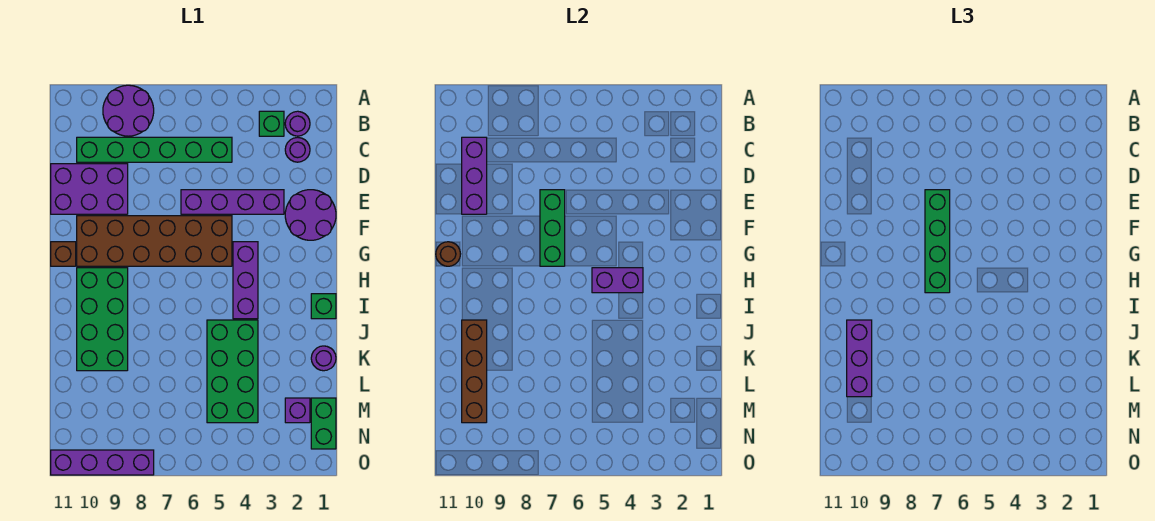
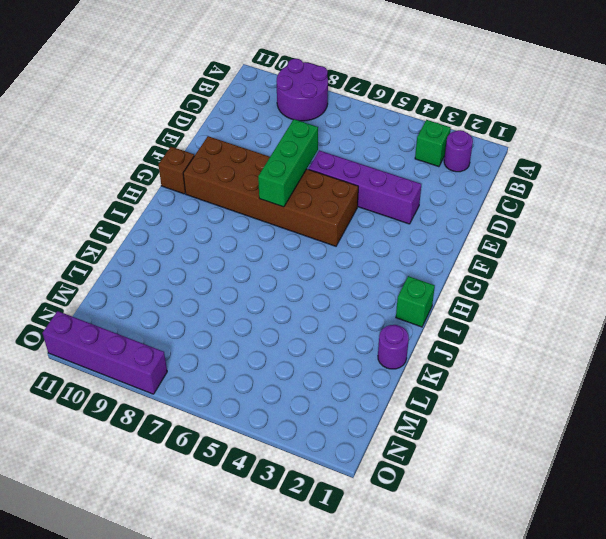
none -> purple round brick C2 level 1
none -> green brick C5:C10 level 1
none -> purple brick D9:E11 level 1

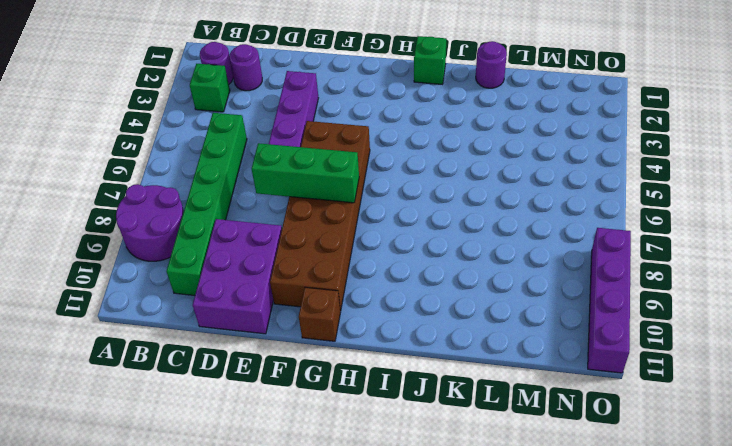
none -> purple round brick E1:F2 level 1
none -> purple brick G4:I4 level 1
none -> green brick H9:K10 level 1

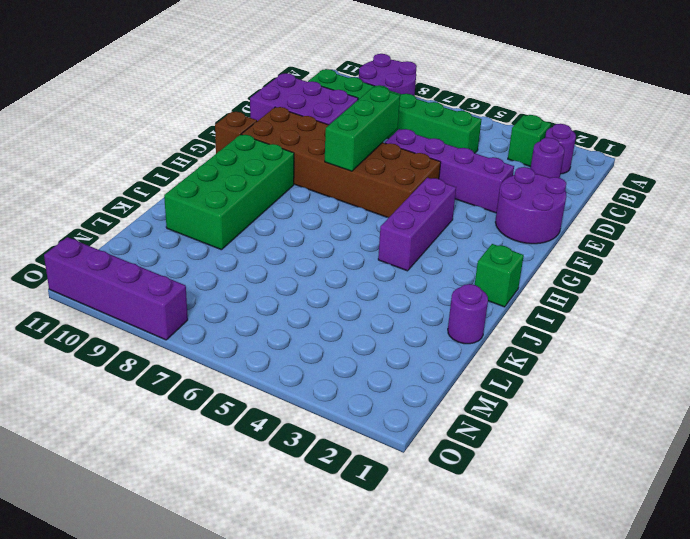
none -> green brick J4:M5 level 1
none -> green brick M1:N1 level 1
none -> purple brick M2 level 1

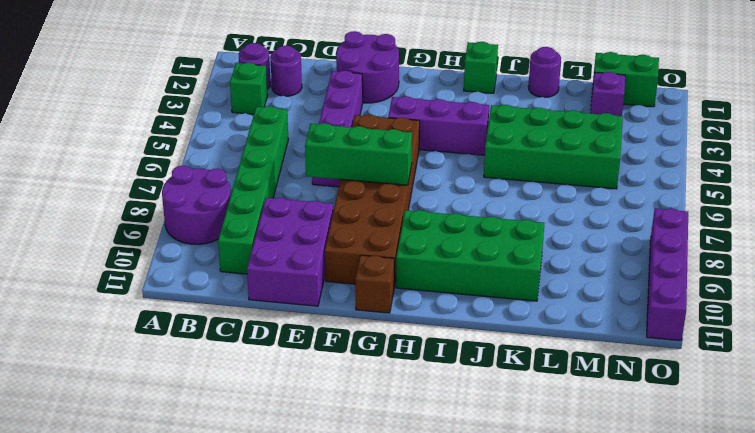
none -> purple brick C10:E10 level 2
none -> brown round brick G11 level 2
none -> purple brick H4:H5 level 2

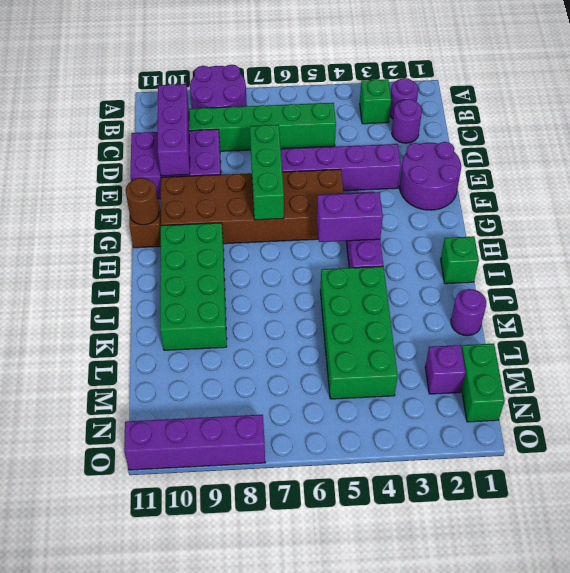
none -> brown brick J10:M10 level 2
none -> green brick E7:H7 level 3
none -> purple brick J10:L10 level 3

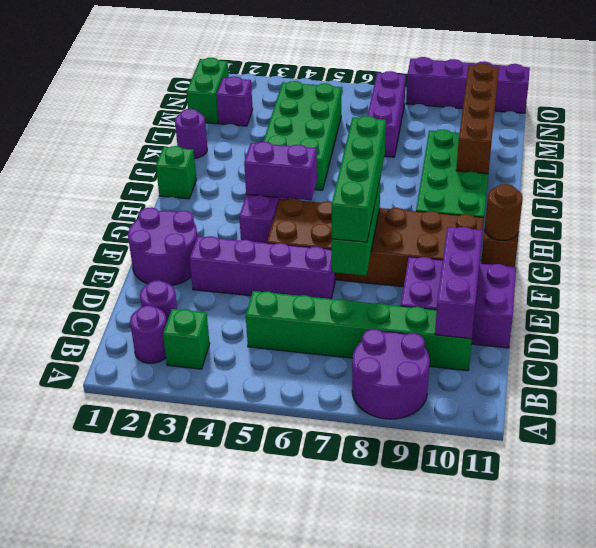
purple brick L7:N7 level 1 -> purple brick J10:L10 level 3

